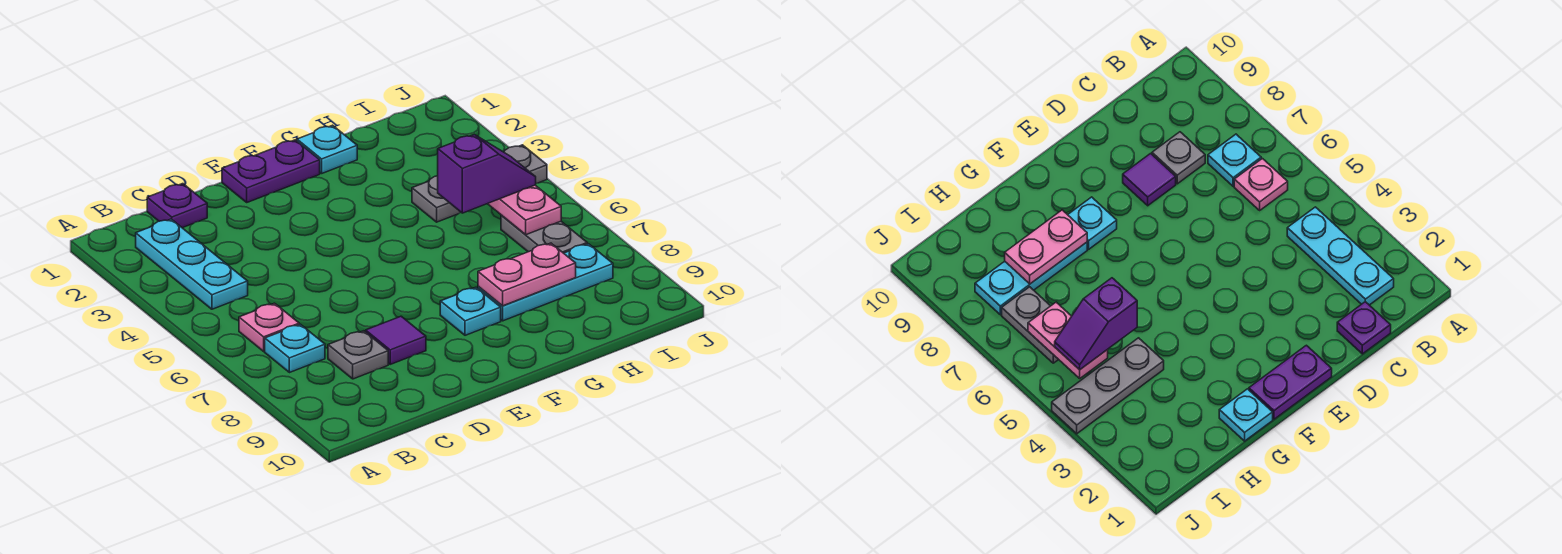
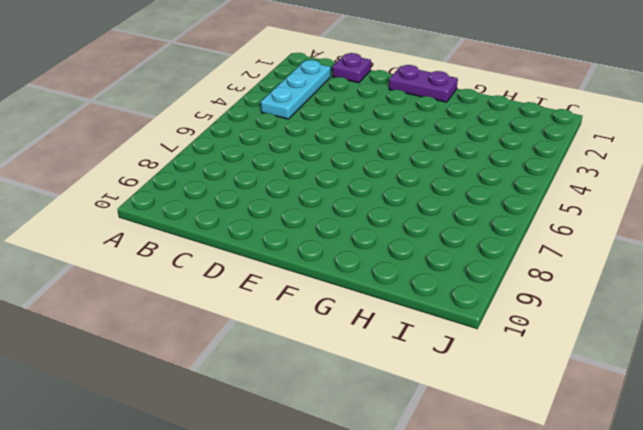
none -> pink plate B6 level 1
none -> cyan plate B7 level 1
none -> grey plate C8 level 1

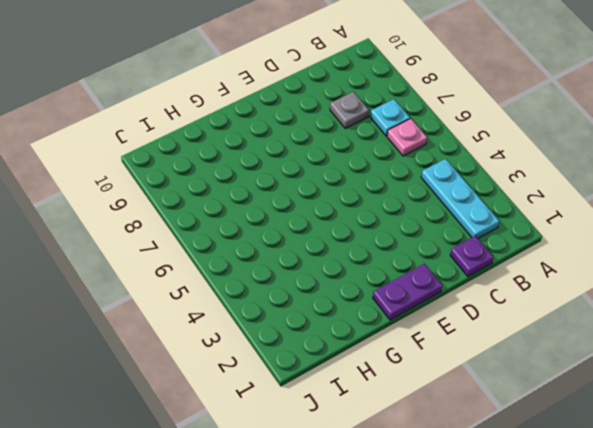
none -> purple tile D8 level 1
none -> cyan plate F8 level 1
none -> cyan plate G1 level 1

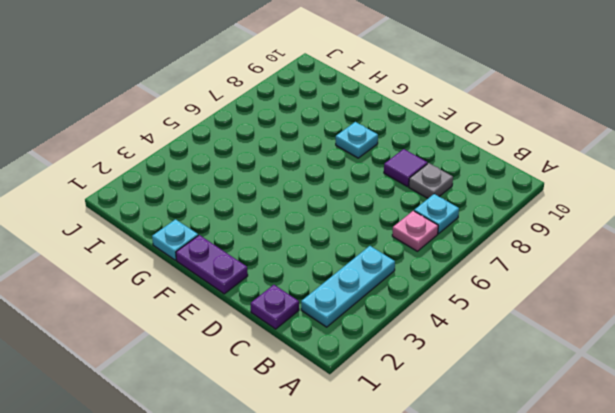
none -> cyan plate G8:I8 level 1
none -> grey plate H4:J4 level 1
none -> grey plate I6:I7 level 1

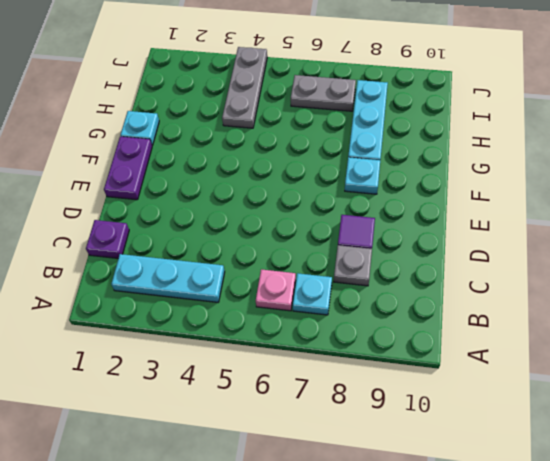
none -> pink plate G8:H8 level 2
none -> pink plate I5:I6 level 2
none -> purple slope H5:I5 level 3 top H

